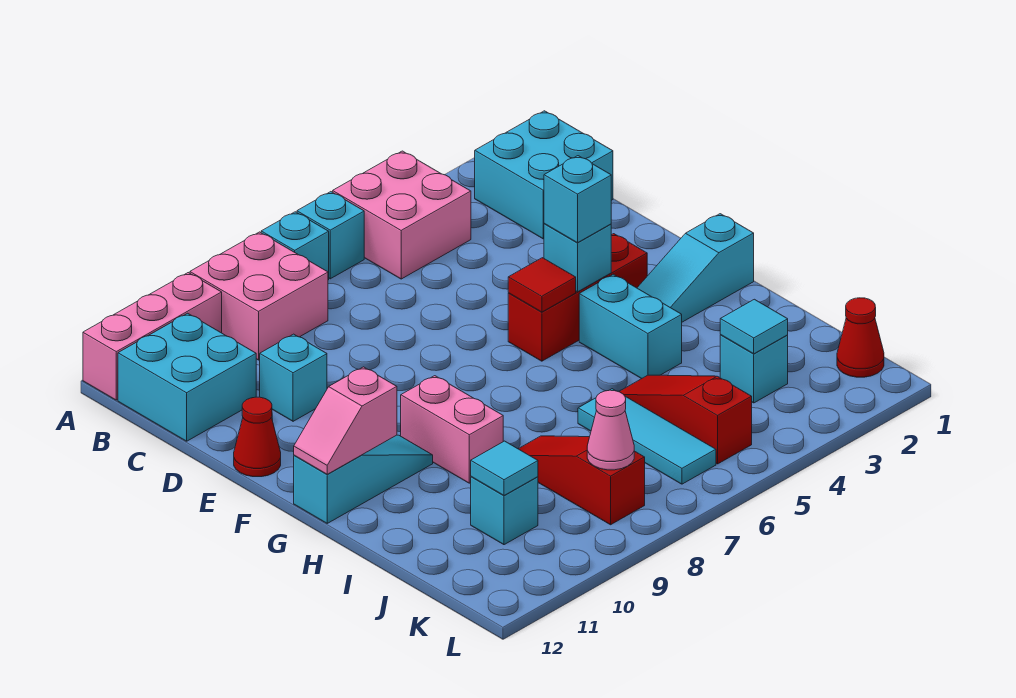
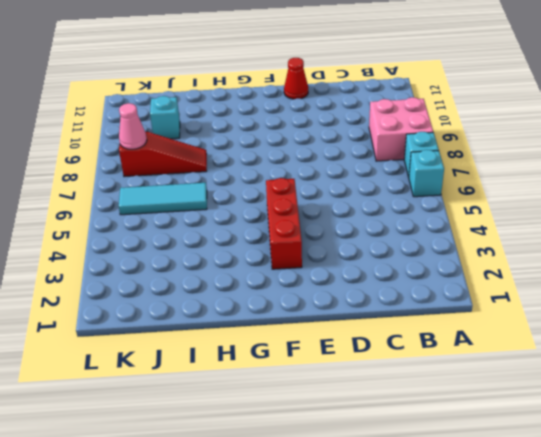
none -> pink brick A4:B5 level 1
none -> pink brick A10:A12 level 1
none -> cyan brick B1:C2 level 1

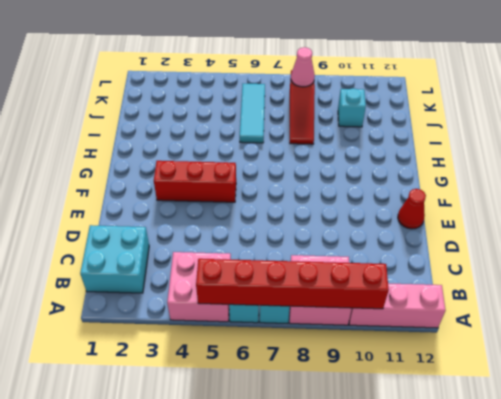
red brick A5:A10 level 2 -> none
none -> cyan brick B11:C12 level 1
none -> cyan brick D10 level 1
none -> cyan slope G1:G3 level 1 top 1

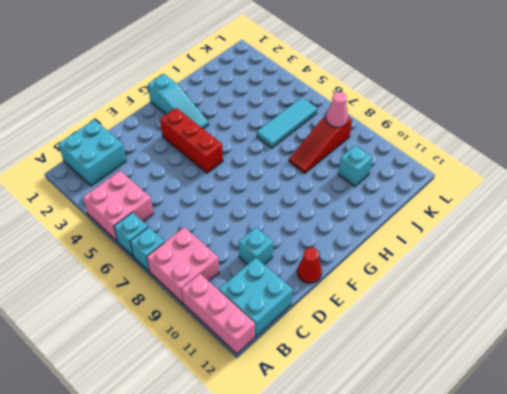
none -> cyan brick G4:H4 level 1
none -> pink brick G9:H9 level 1
none -> cyan slope G10:G12 level 1 top 12

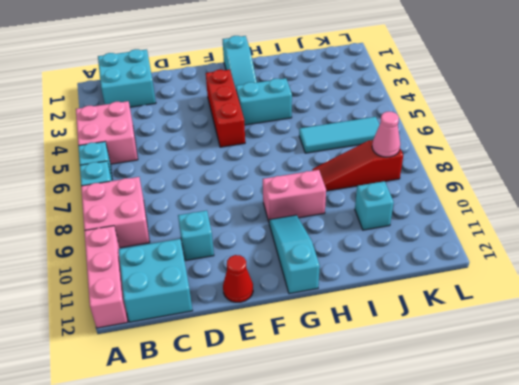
none -> red slope I5:K5 level 1 top K
none -> cyan brick J3 level 1
none -> red cone K1 level 1

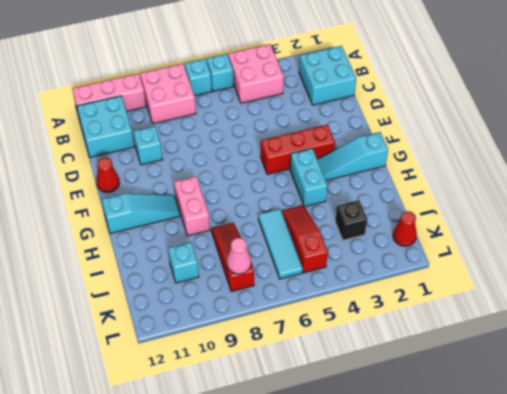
black brick J3 level 1 -> cyan brick J3 level 1
none -> cyan brick F4 level 2
none -> red tile F5 level 2
none -> pink slope G11:G12 level 2 top 11

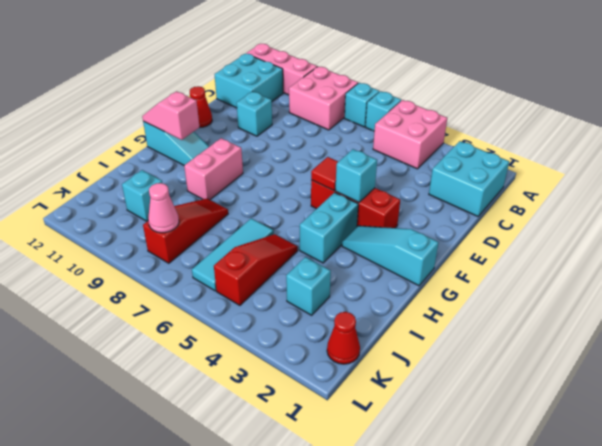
none -> cyan tile J3 level 2
none -> cyan tile J10 level 2
none -> cyan brick F4 level 3

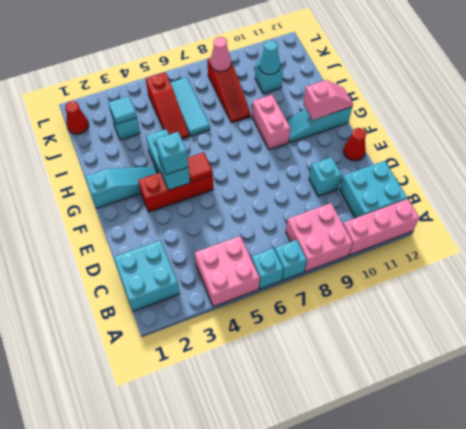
cyan cone J10 level 2 -> cyan tile J10 level 2

